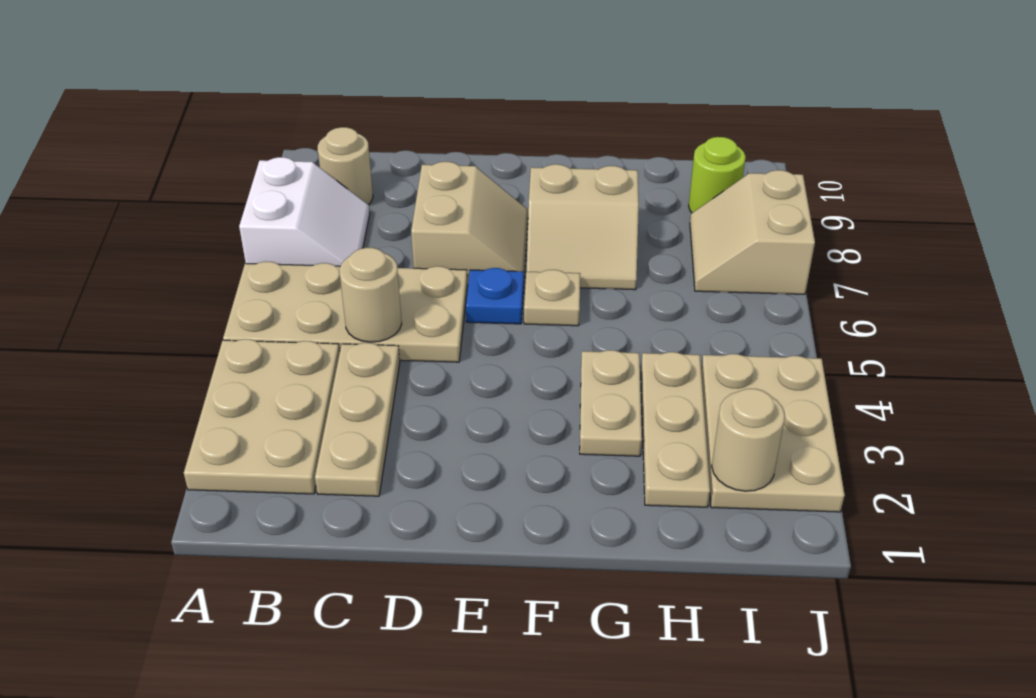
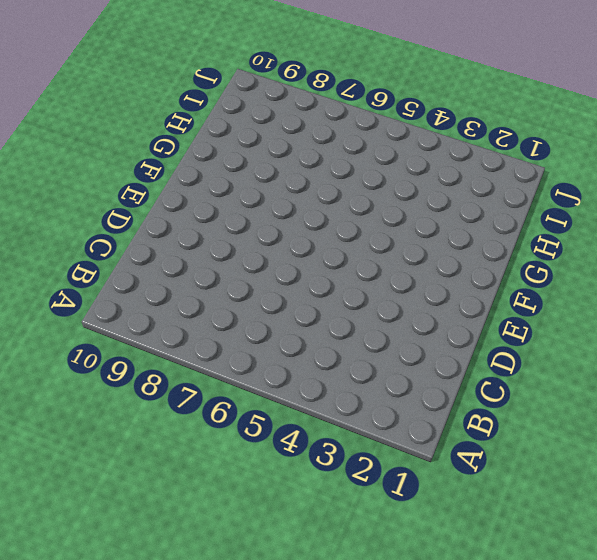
none -> tan plate A2:B4 level 1
none -> tan plate A5:D6 level 1
none -> white slope A7:B8 level 1 top A

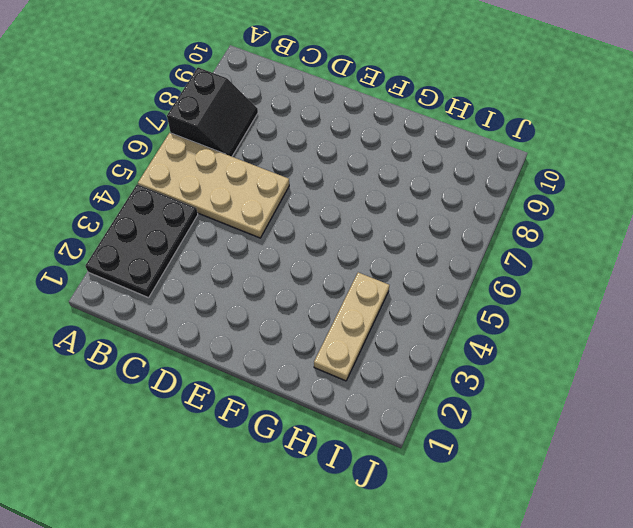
black plate A2:B4 level 1 -> tan plate A2:B4 level 1
black slope A7:B8 level 1 top A -> white slope A7:B8 level 1 top A
none -> tan round brick B9 level 1
none -> tan plate C2:C4 level 1
none -> tan slope D7:E8 level 1 top D

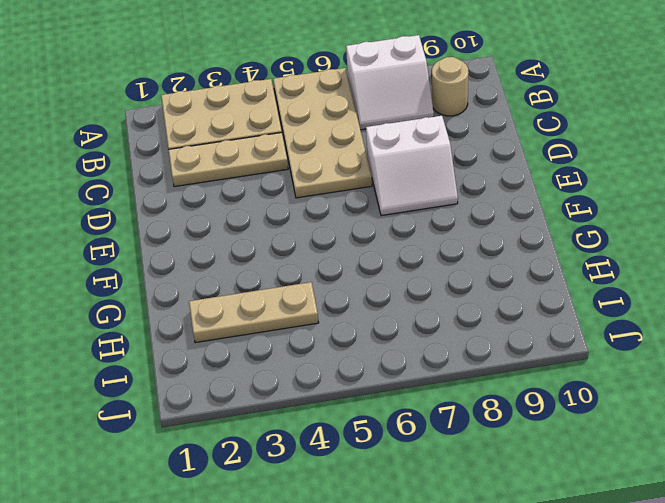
white slope D7:E8 level 1 top D -> tan slope D7:E8 level 1 top D
none -> blue plate E6 level 1
none -> tan plate F6 level 1
none -> tan slope F7:G8 level 1 top 8

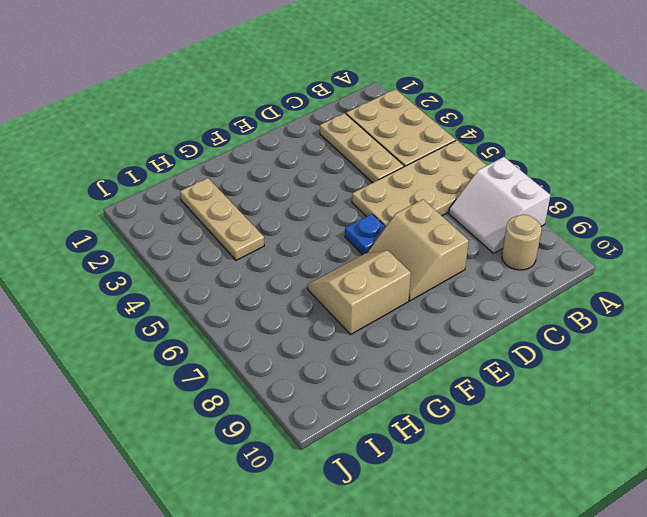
none -> tan plate F6 level 1
none -> tan plate G3:G4 level 1
none -> tan plate I2:J4 level 1

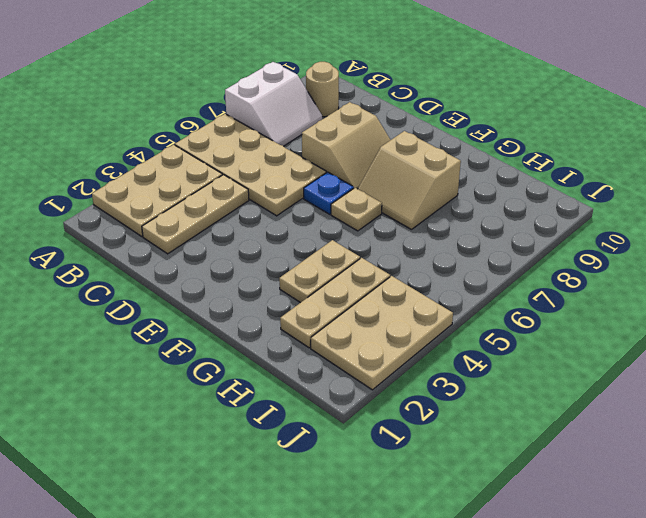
none -> tan slope I7:J8 level 1 top J
none -> lime round brick I9 level 1
none -> tan round brick C5 level 2

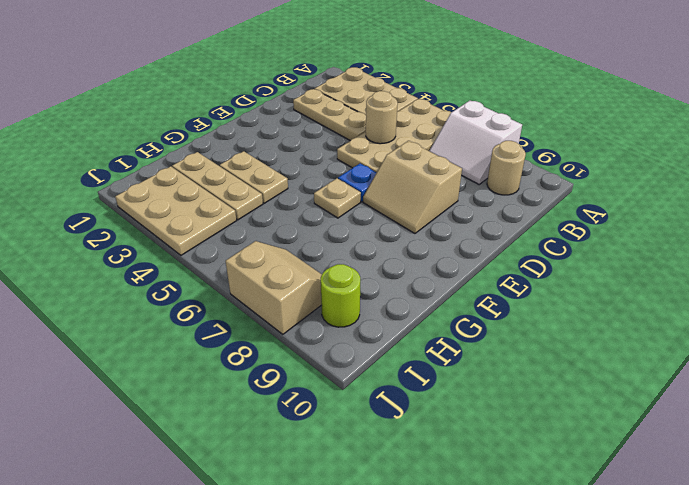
none -> tan slope F7:G8 level 1 top 8
none -> tan round brick I2 level 2

